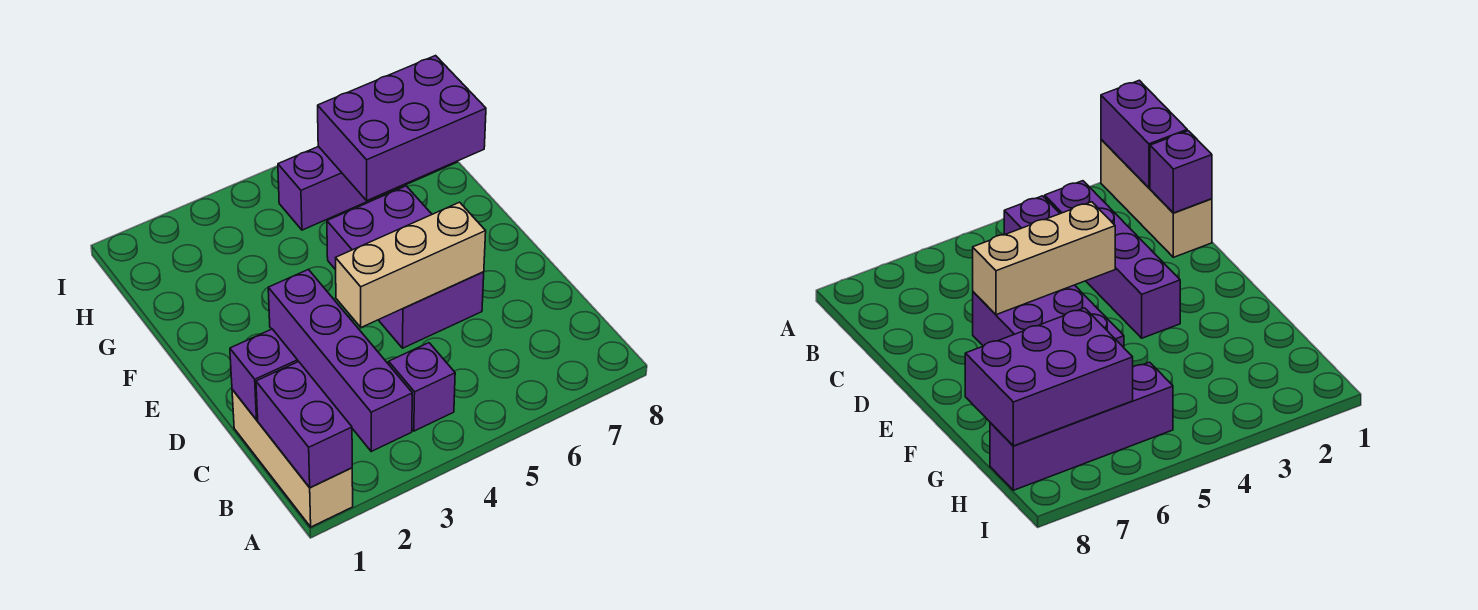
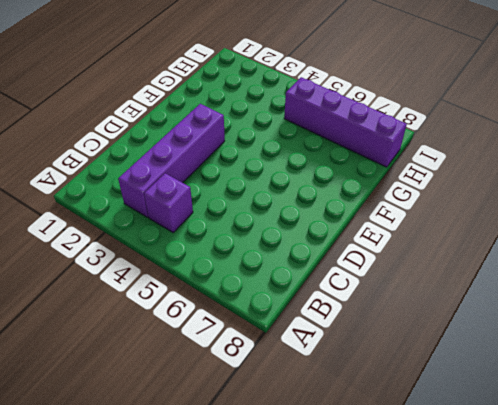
none -> tan brick A1:C1 level 1
none -> purple brick D5:F6 level 1

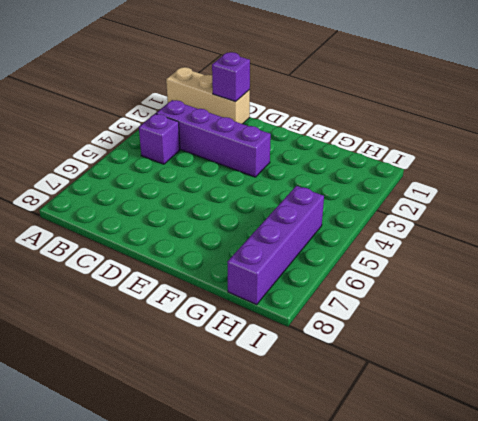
none -> purple brick D5:F6 level 1
none -> purple brick A1:B1 level 2

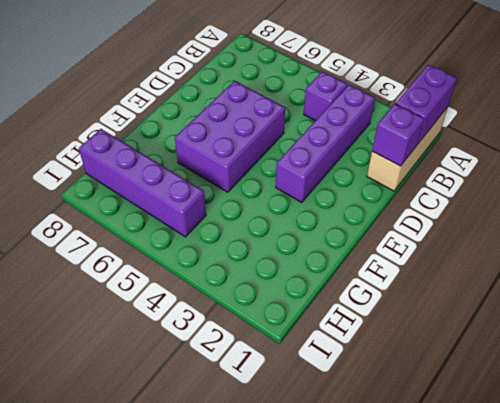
none -> tan brick D4:D6 level 2
none -> purple brick G6:H8 level 2

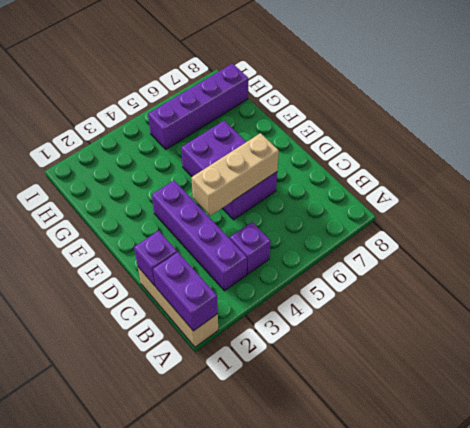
none -> purple brick G6:H8 level 2

